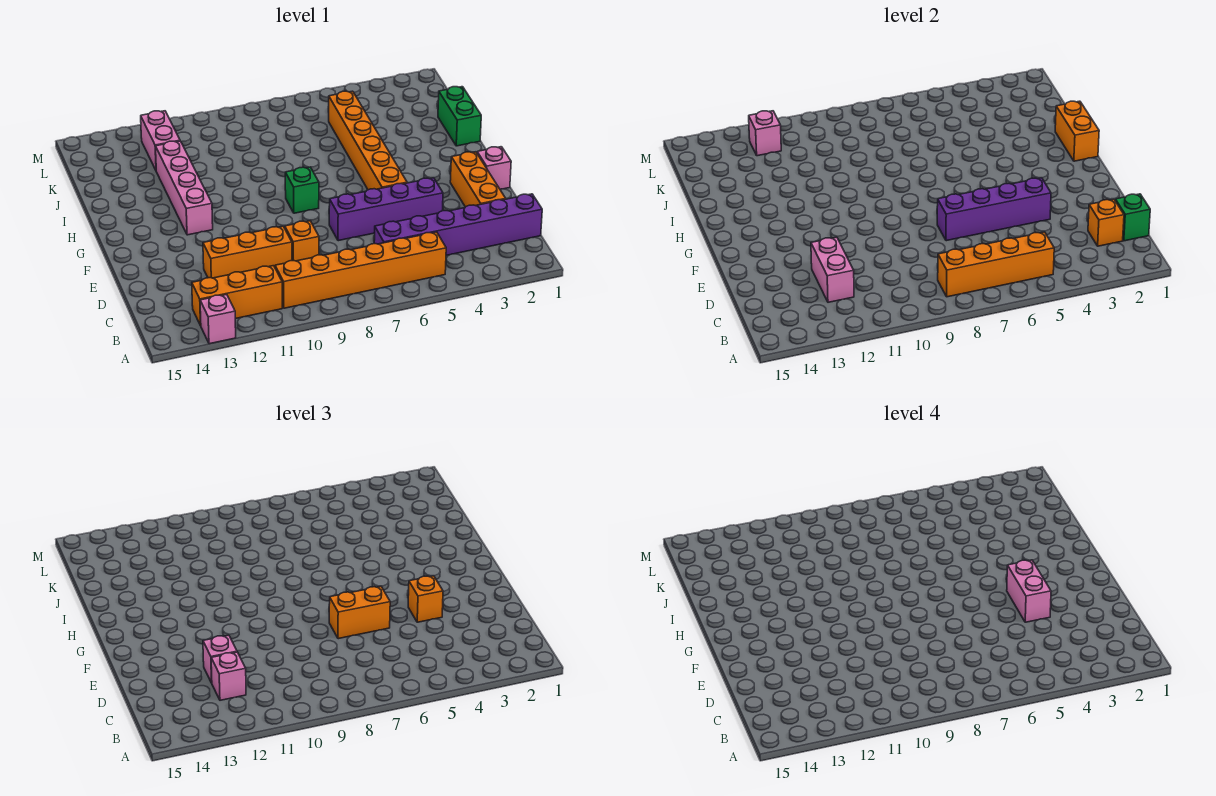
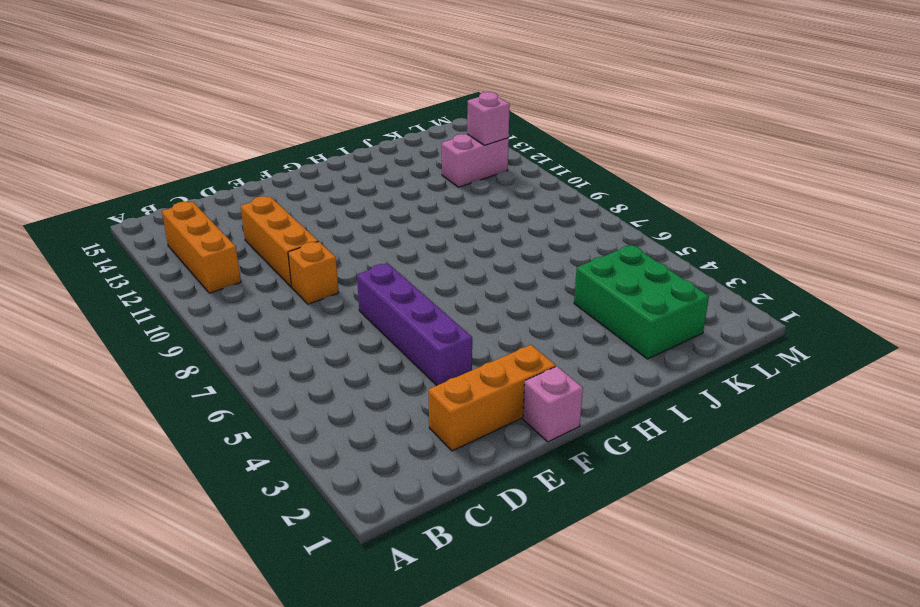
green brick J2:K4 level 1 -> none
none -> pink brick A13 level 1
none -> orange brick B5:B10 level 1
none -> purple brick C1:C6 level 1

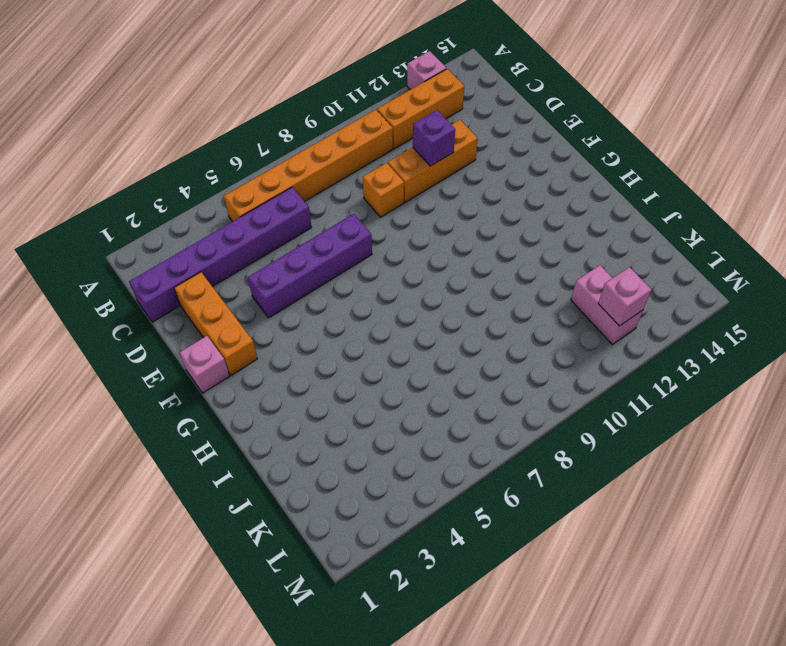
purple brick D11 level 2 -> none
none -> orange brick F5:K5 level 1
none -> green brick G8 level 1
none -> pink brick G12:J12 level 1

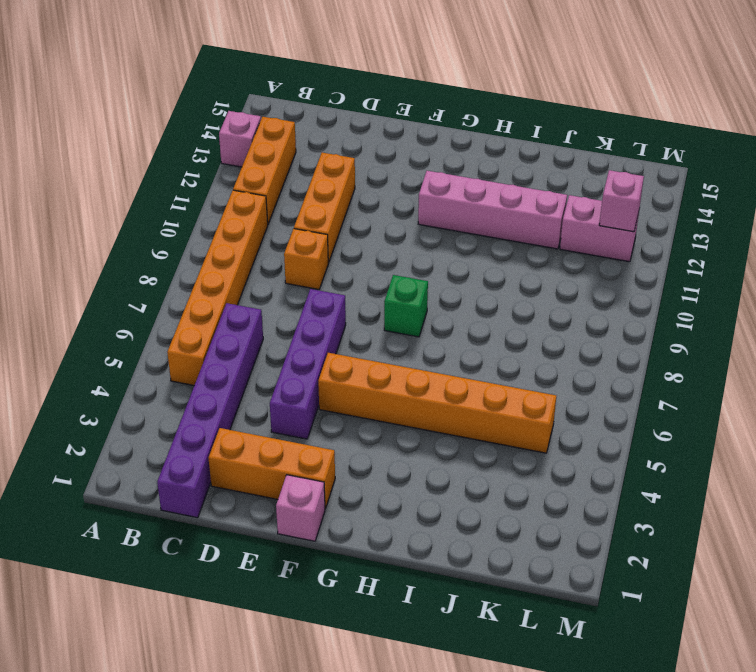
none -> green brick I1:J1 level 1
none -> orange brick B5:B8 level 2
none -> green brick C1 level 2

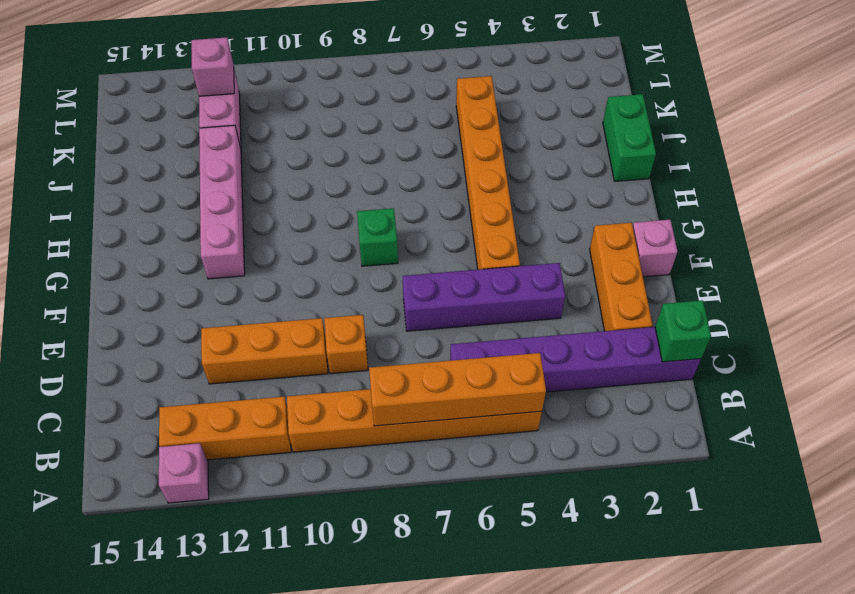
none -> orange brick C2 level 2
none -> pink brick C12:D12 level 2
none -> purple brick E4:E7 level 2

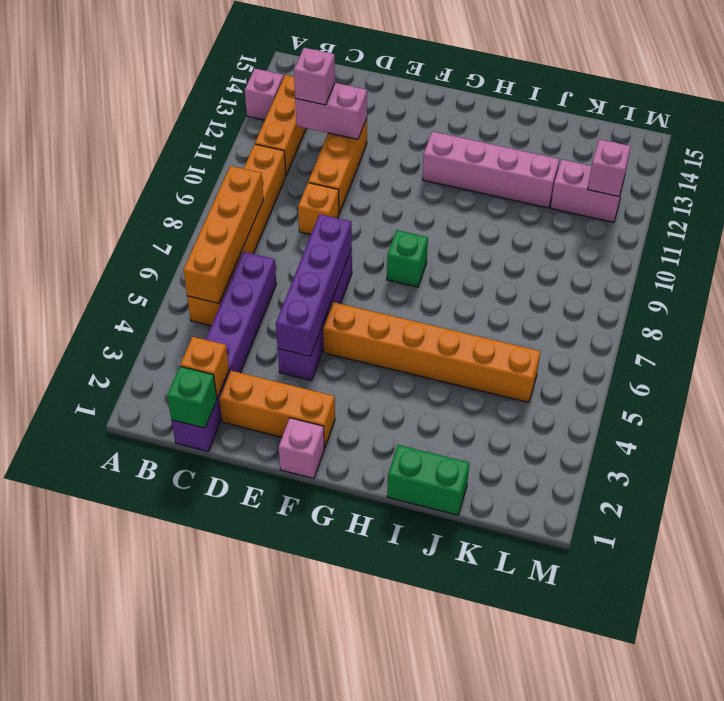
none -> orange brick H1:I1 level 2
none -> pink brick D12 level 3
none -> orange brick E4 level 3

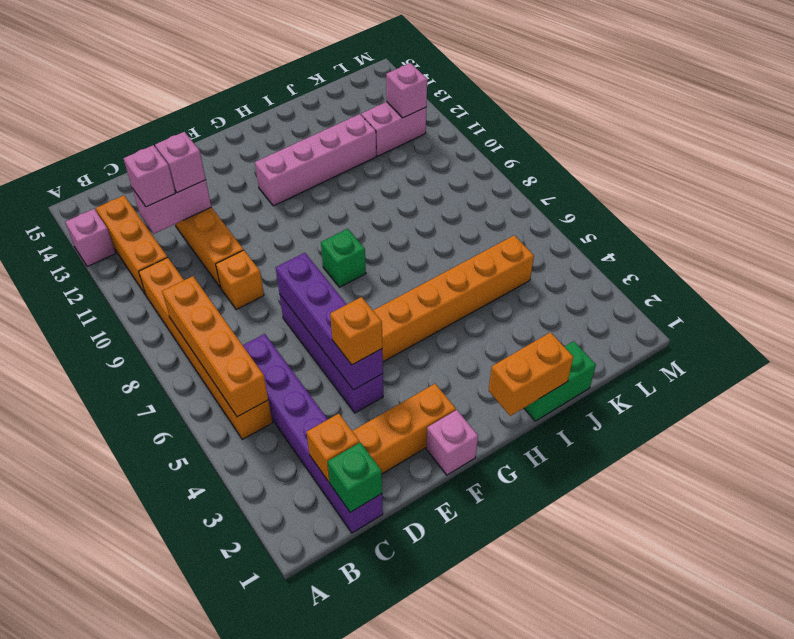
none -> orange brick E6:E7 level 3
none -> pink brick E4:F4 level 4

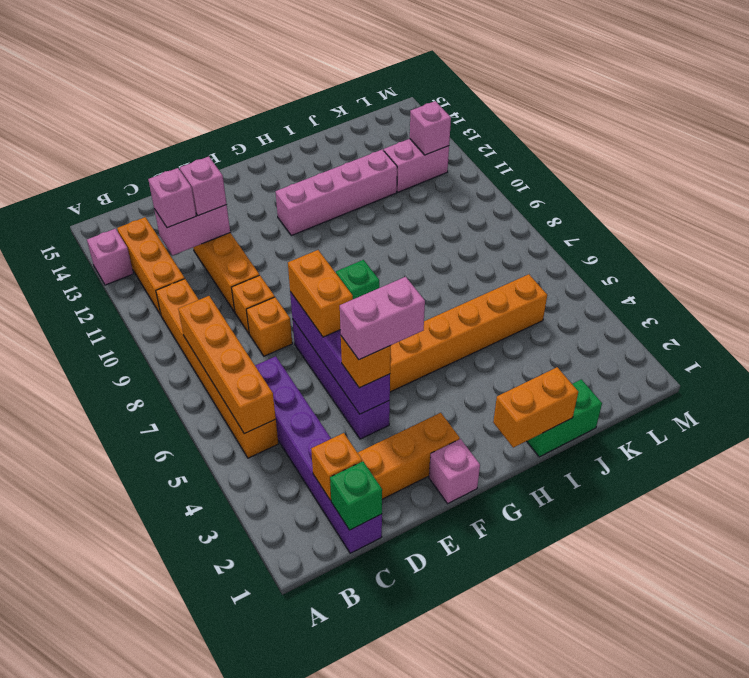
orange brick D8 level 1 -> none

